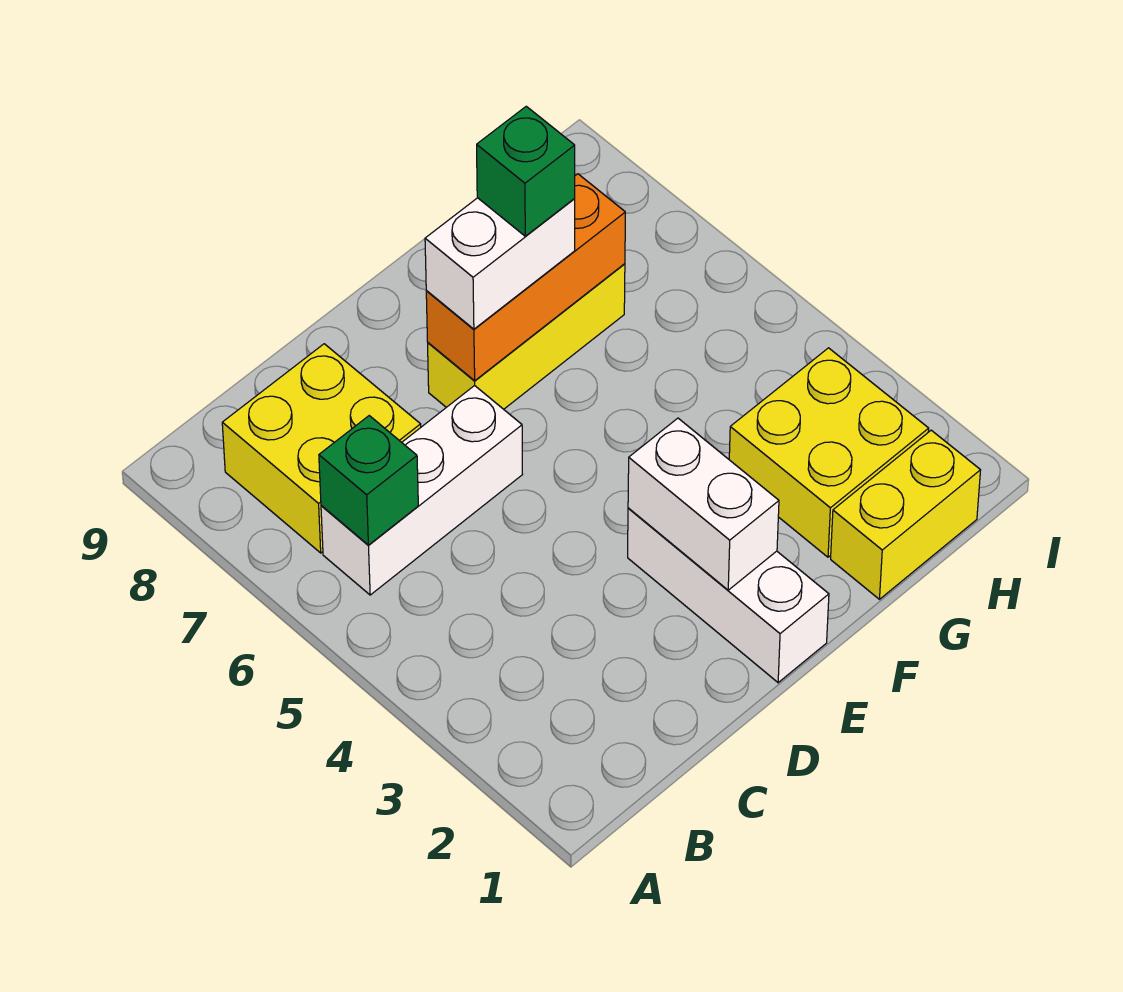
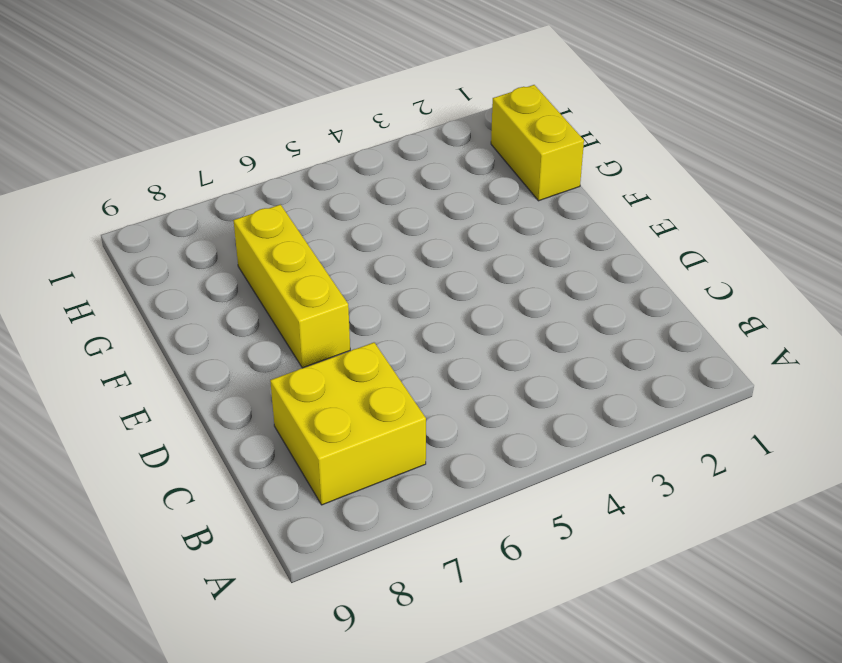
none -> white brick B6:D6 level 1
none -> white brick E1:E3 level 1

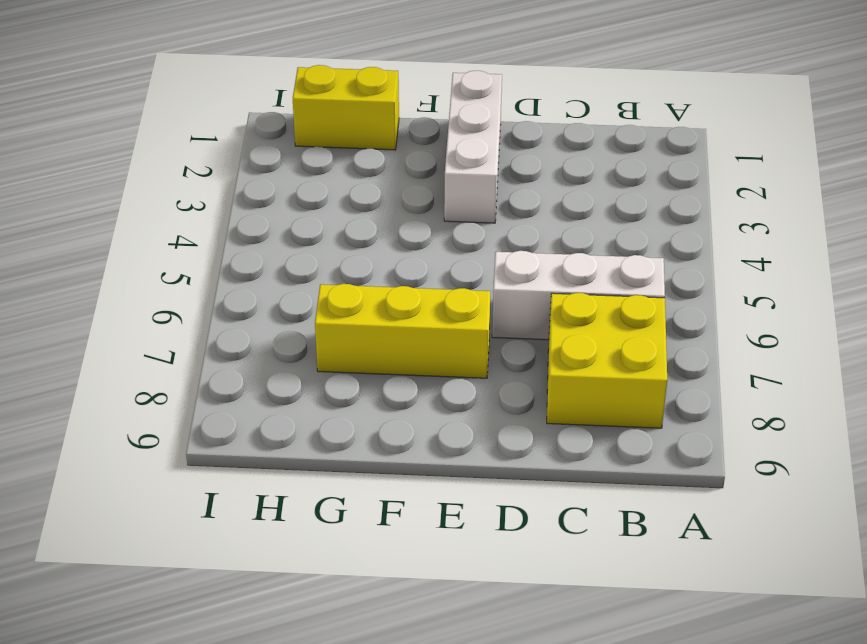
none -> yellow brick G2:H3 level 1
none -> green brick B6 level 2

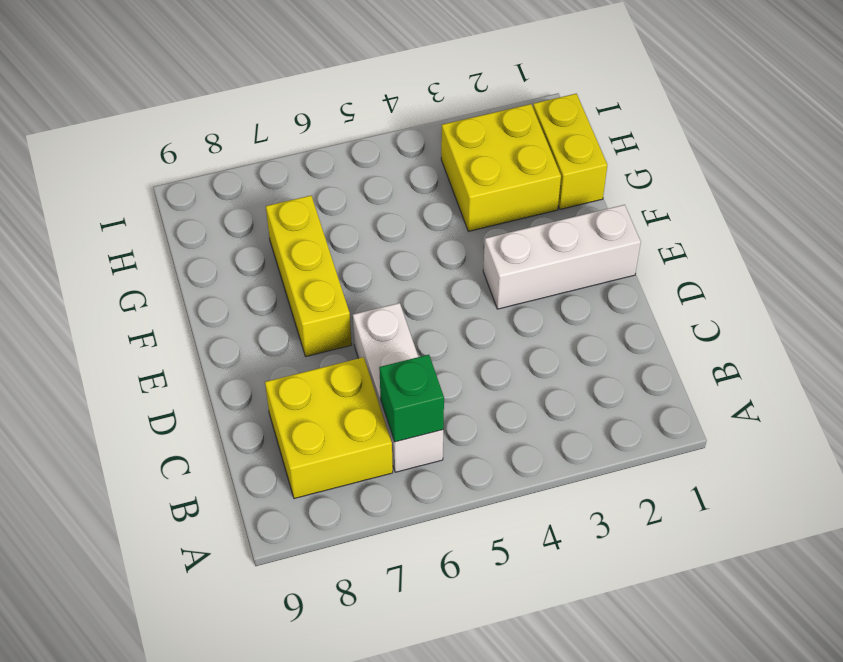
none -> white brick E2:E3 level 2
none -> orange brick E7:G7 level 2

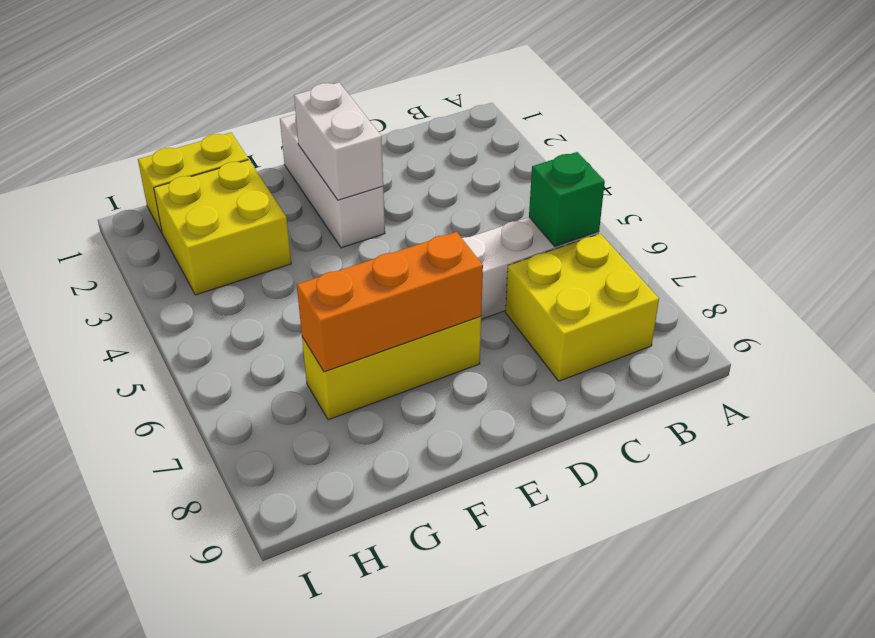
none -> white brick E7:F7 level 3
none -> green brick F7 level 4

